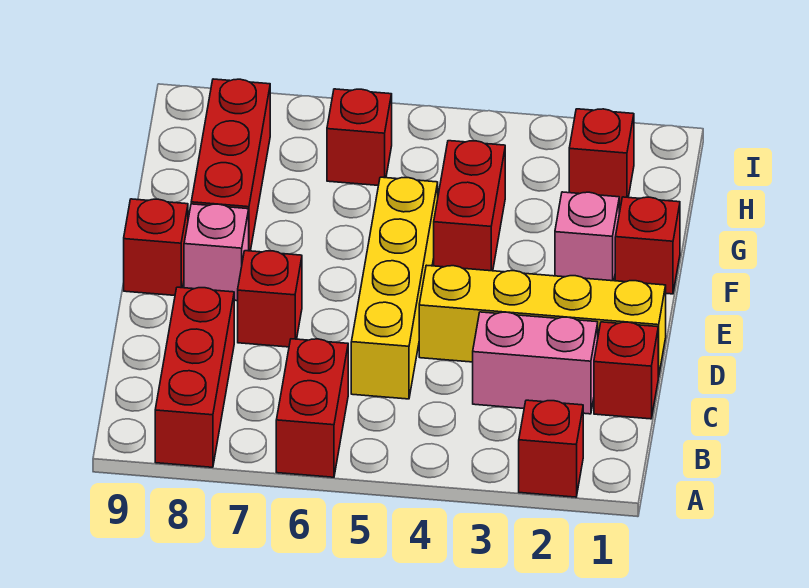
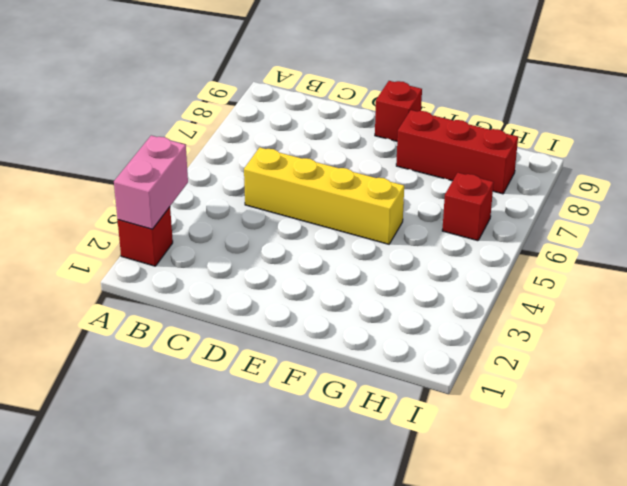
pink brick A2:A3 level 2 -> pink brick C2:C3 level 1
none -> red brick A6:B6 level 1
none -> red brick A8:C8 level 1
none -> red brick C1 level 1

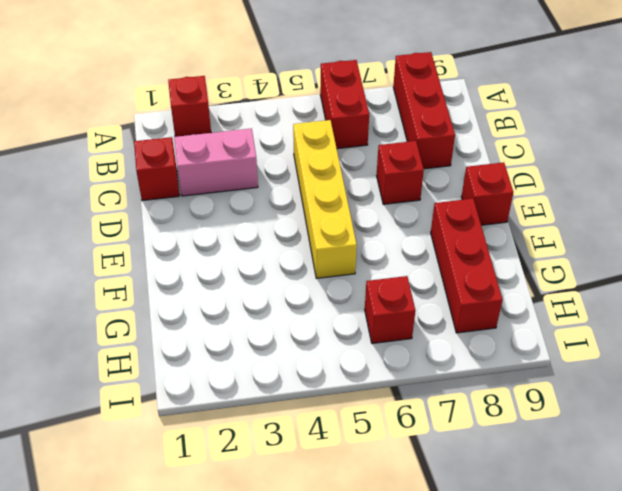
none -> yellow brick D1:D4 level 1
none -> pink brick E8 level 1
none -> red brick F1 level 1

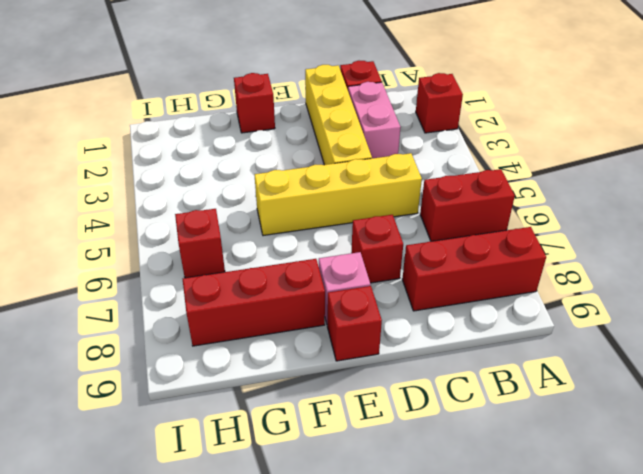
none -> pink brick F2 level 1
none -> red brick F4:G4 level 1
none -> red brick H2 level 1

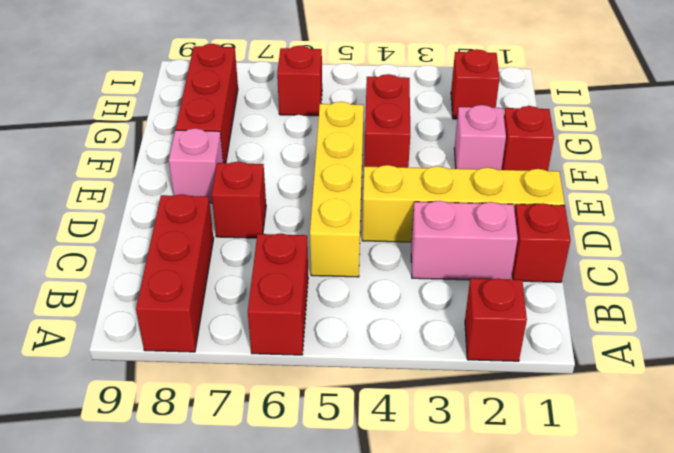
none -> red brick E9 level 1

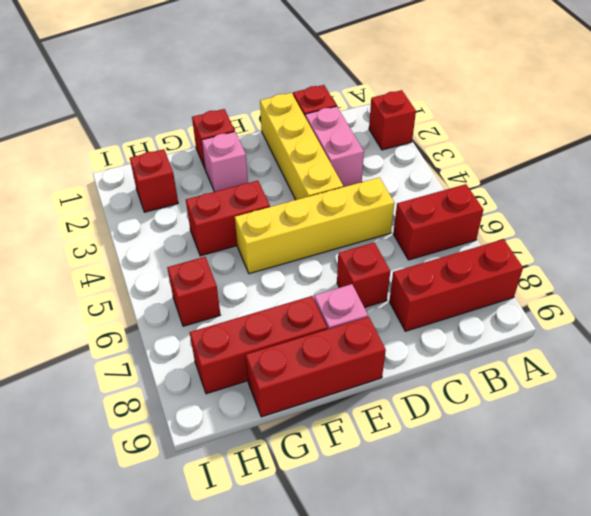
red brick E9:G9 level 1 -> red brick E9 level 1

